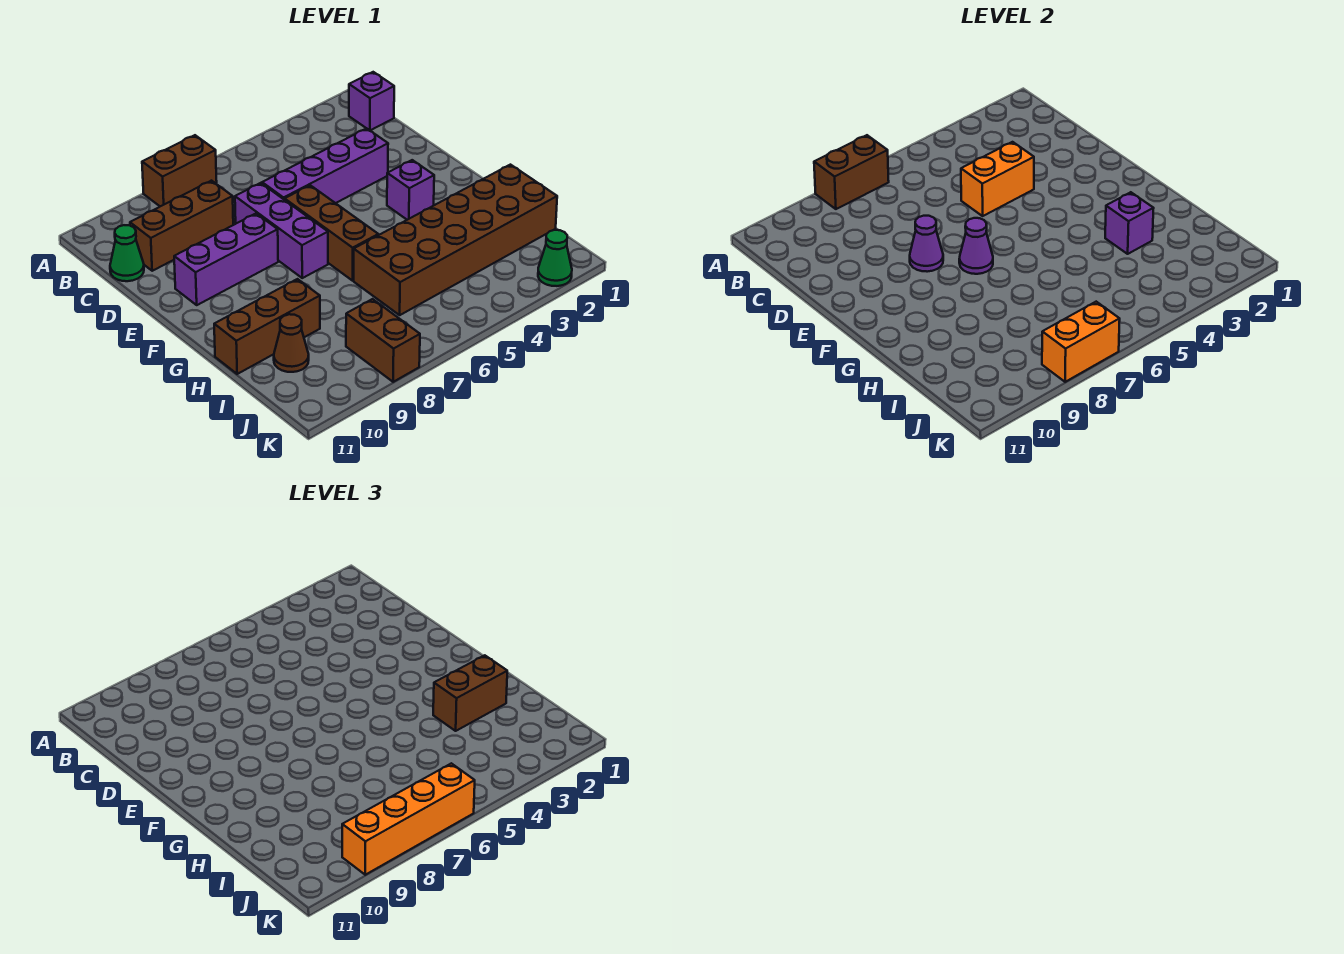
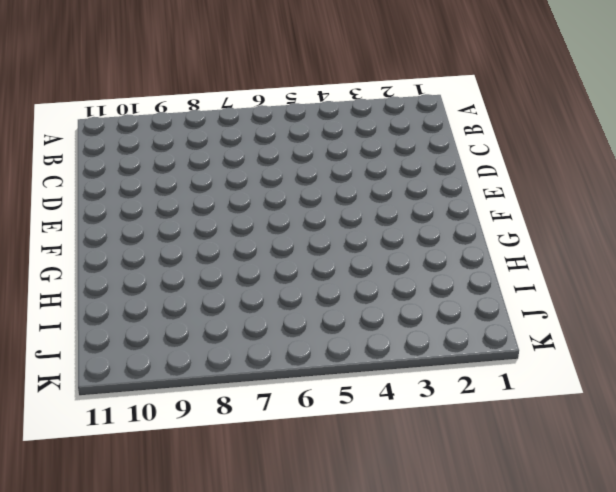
none -> brown brick A7:A8 level 1
none -> purple brick B1 level 1
none -> brown brick C8:C10 level 1

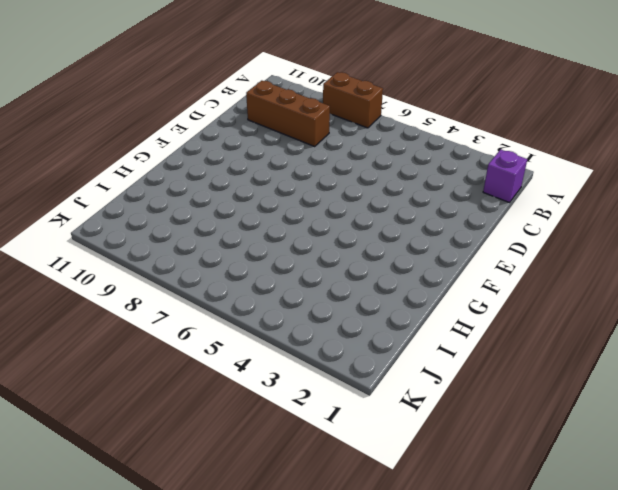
none -> green cone C11 level 1
none -> purple brick D3:D6 level 1
none -> purple brick D7:F7 level 1

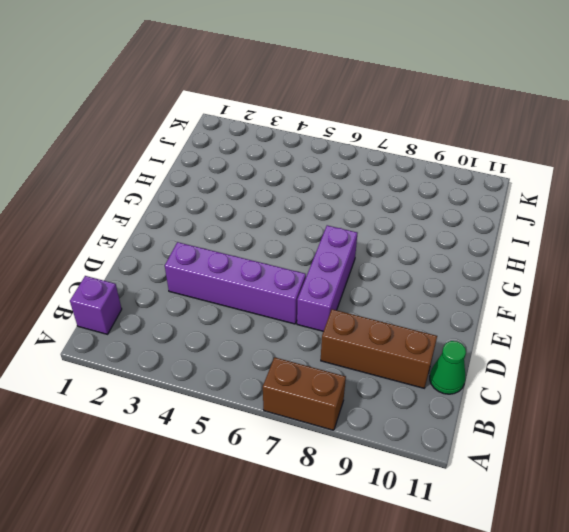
none -> brown brick E6:G6 level 1
none -> purple brick E8:E10 level 1
none -> purple brick F3 level 1

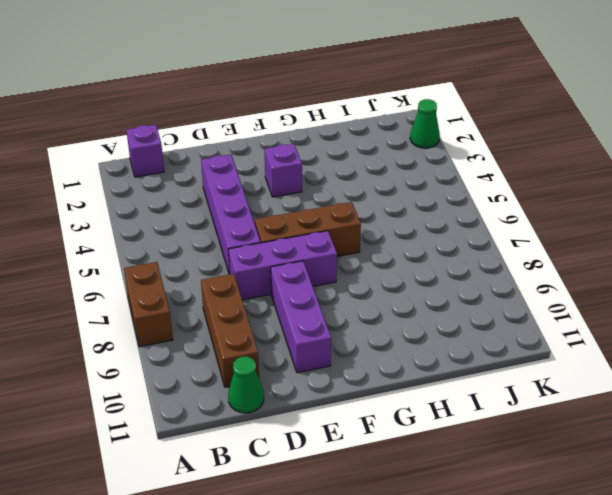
none -> brown brick H1:I6 level 1
none -> brown brick H9:H11 level 1
none -> brown cone I10 level 1

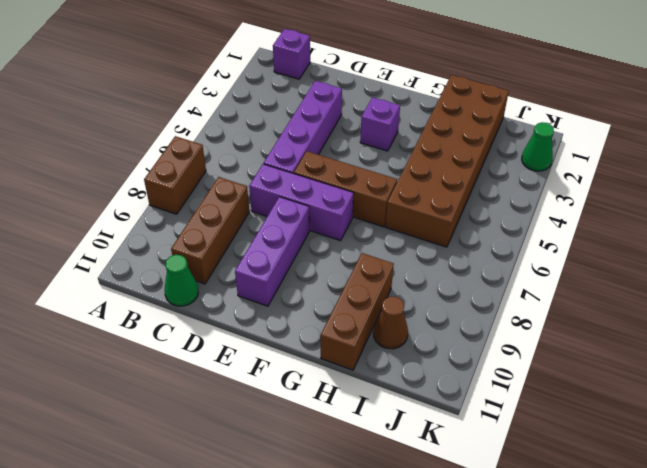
none -> brown brick J8:K8 level 1
none -> brown brick A7:A8 level 2
none -> orange brick D4:D5 level 2

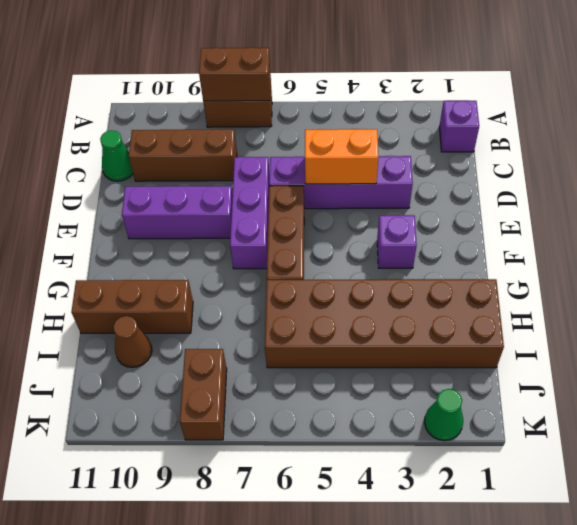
none -> purple cone E8 level 2
none -> purple cone F7 level 2
none -> purple brick H3 level 2

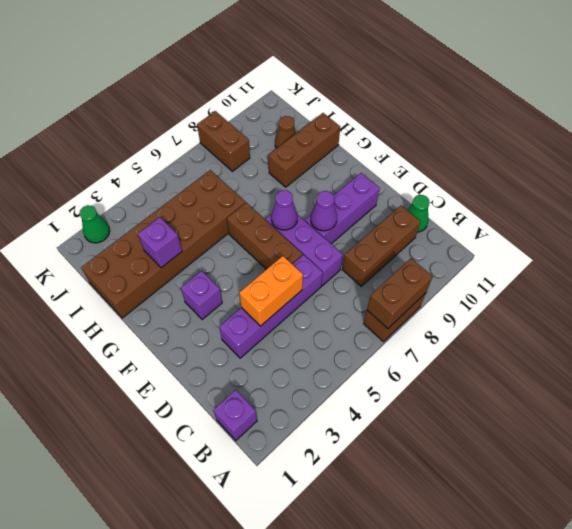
none -> orange brick K7:K8 level 2
none -> brown brick H2:H3 level 3
none -> orange brick K6:K9 level 3

